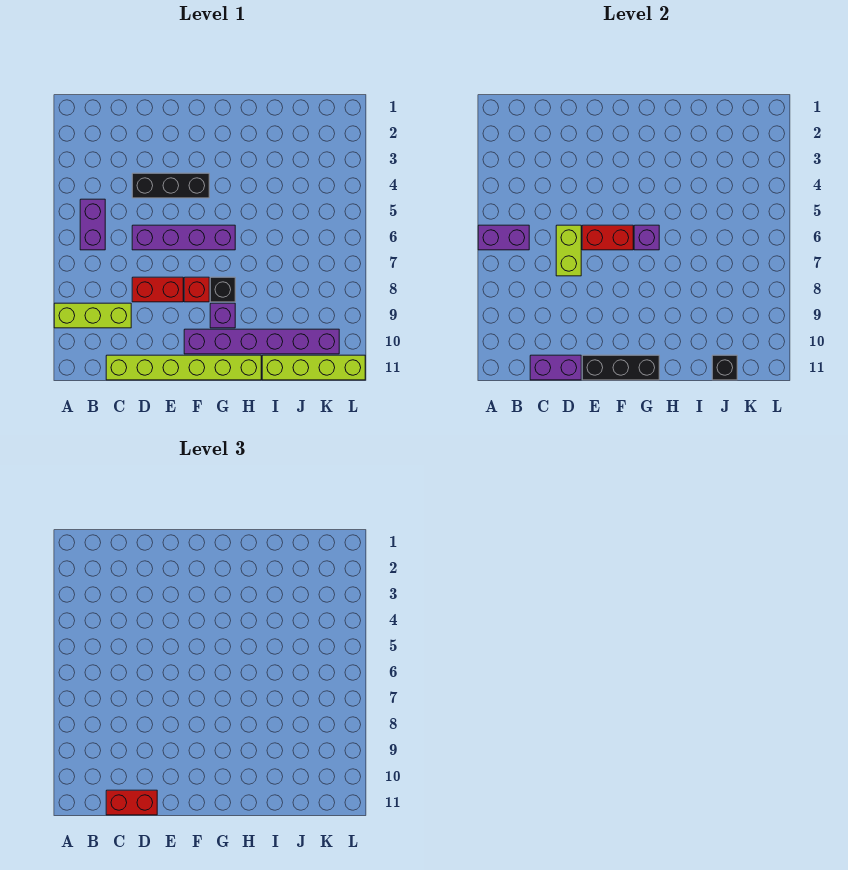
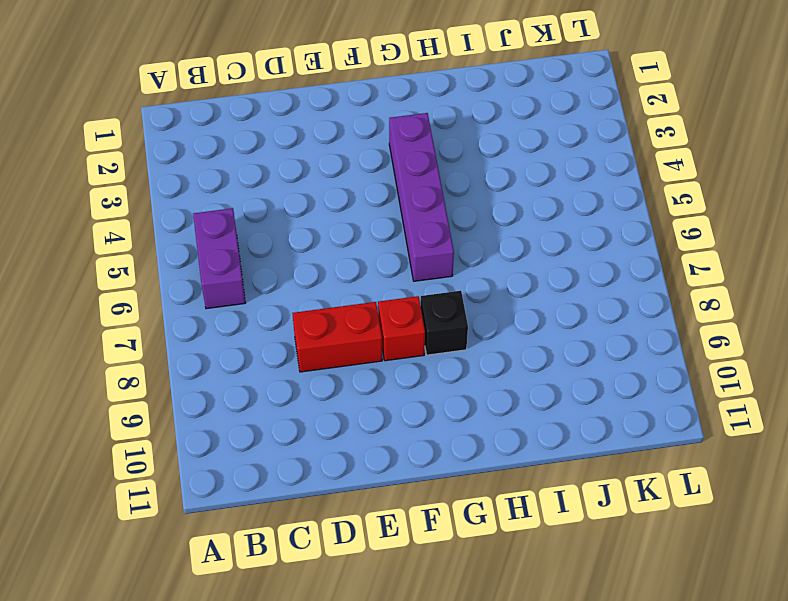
purple brick G3:G6 level 1 -> purple brick D6:G6 level 1
none -> lime brick A9:C9 level 1
none -> lime brick C11:H11 level 1
none -> black brick D4:F4 level 1

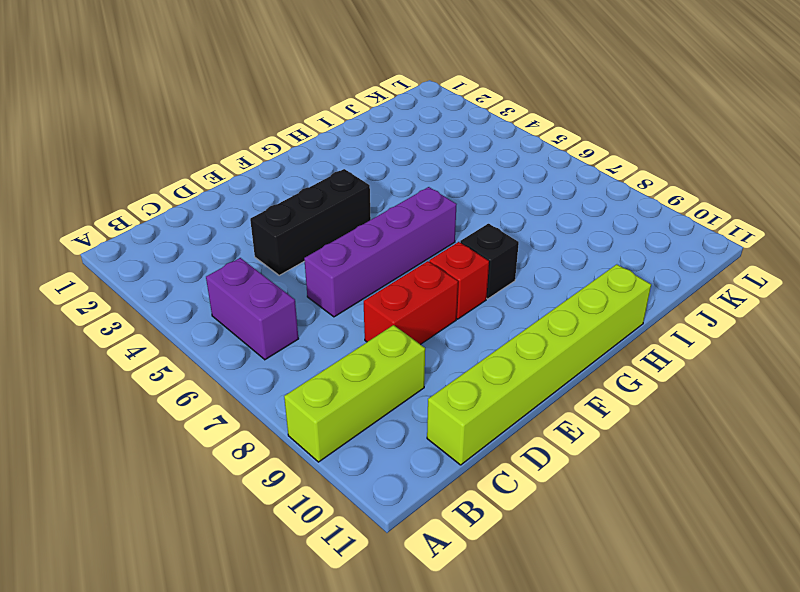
none -> purple brick F10:K10 level 1
none -> purple brick G9 level 1
none -> lime brick I11:L11 level 1

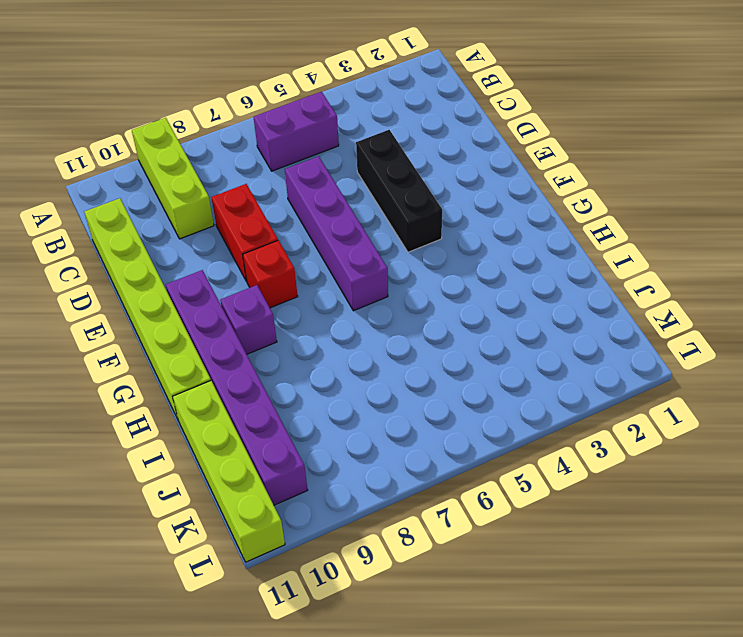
none -> black brick G8 level 1
none -> purple brick A6:B6 level 2
none -> purple brick C11:D11 level 2

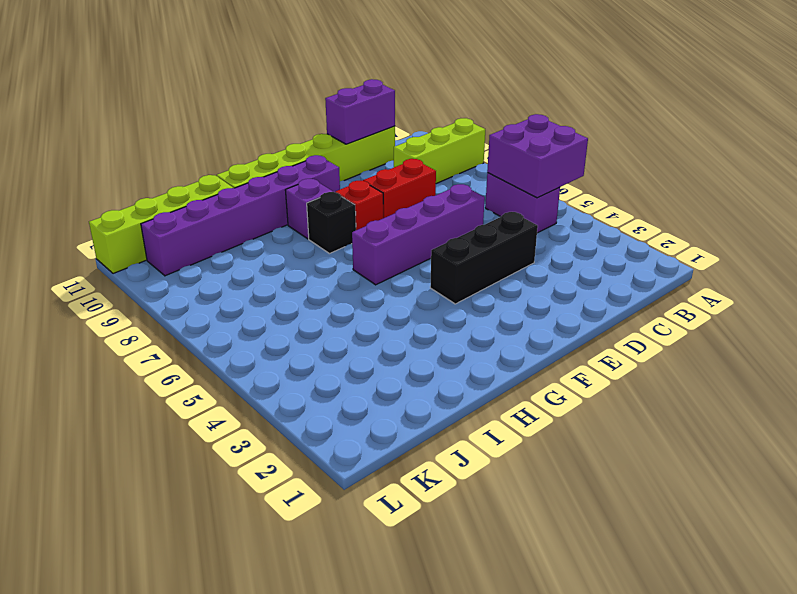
purple brick A5:B6 level 2 -> purple brick A6:B6 level 2
none -> lime brick D6:D7 level 2
none -> red brick E6:F6 level 2
none -> black brick E11:G11 level 2

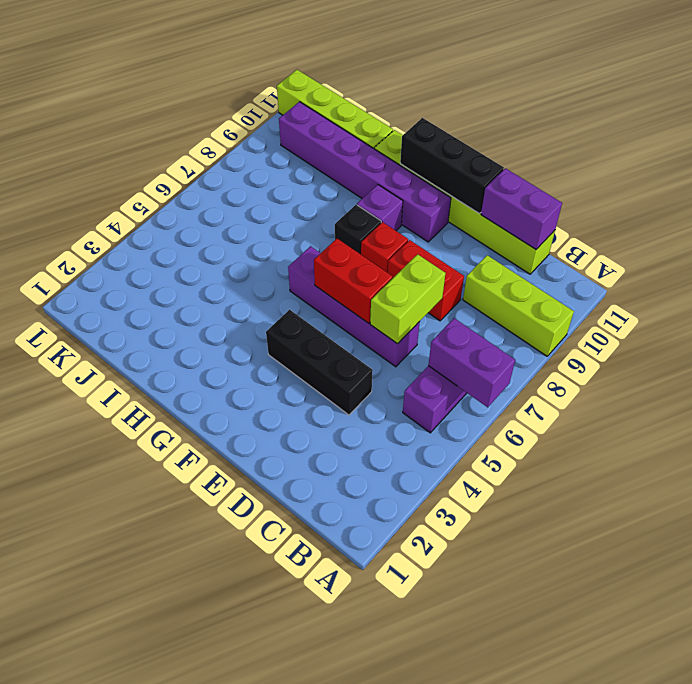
none -> purple brick G6 level 2
none -> black brick J11 level 2
none -> red brick C11:D11 level 3

